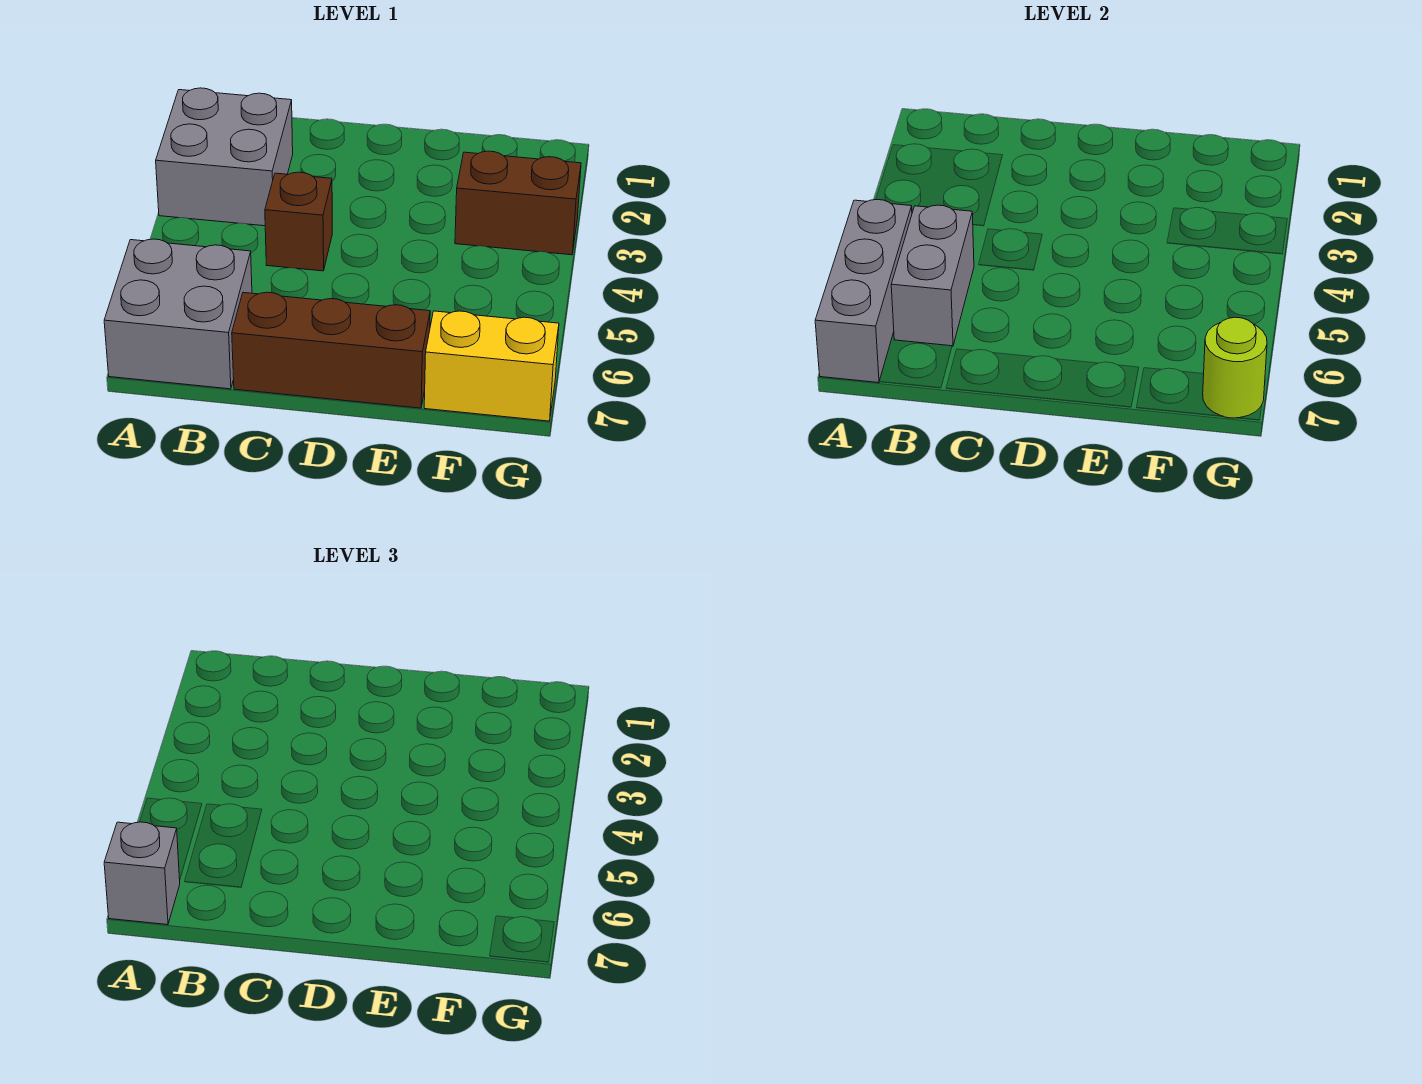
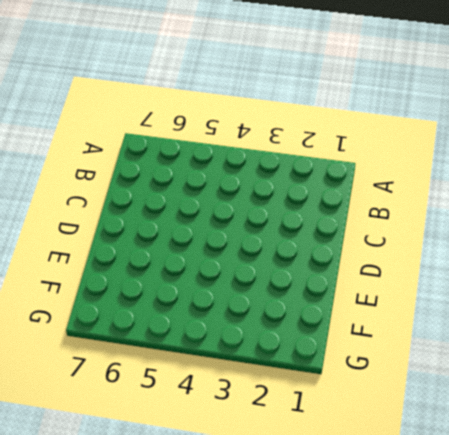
none -> grey brick A2:B3 level 1
none -> grey brick A6:B7 level 1

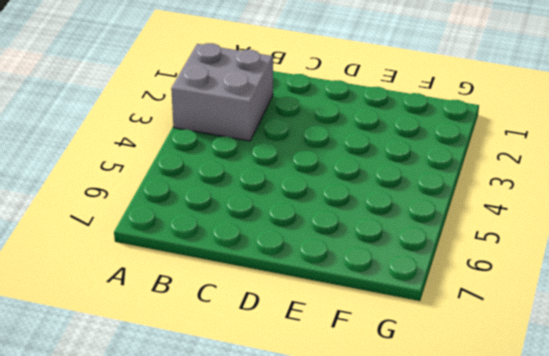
none -> grey brick A6:B7 level 1
none -> brown brick C4 level 1

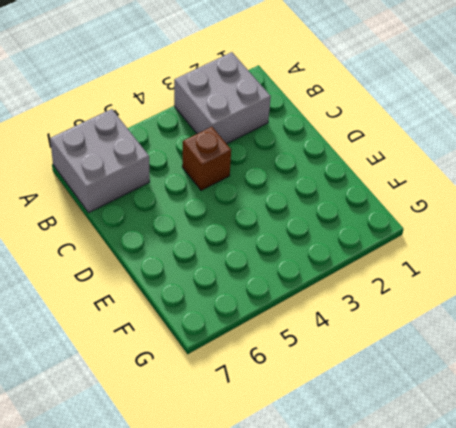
none -> brown brick C7:E7 level 1
none -> brown brick F3:G3 level 1

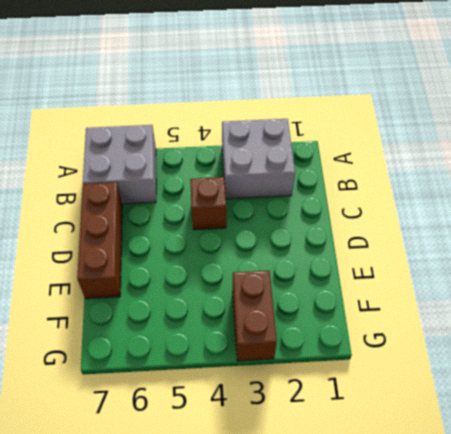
none -> yellow brick F7:G7 level 1
none -> grey brick A5:A7 level 2

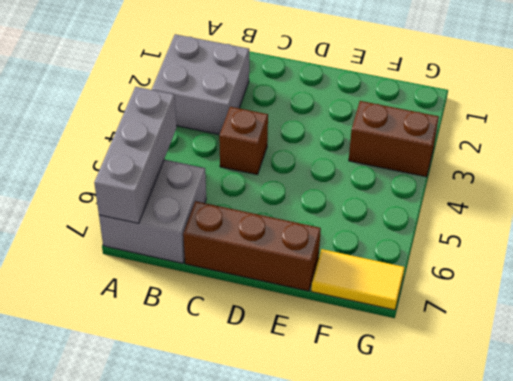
yellow tile F7:G7 level 1 -> yellow brick F7:G7 level 1
none -> grey brick B5:B6 level 2
none -> lime round brick G7 level 2

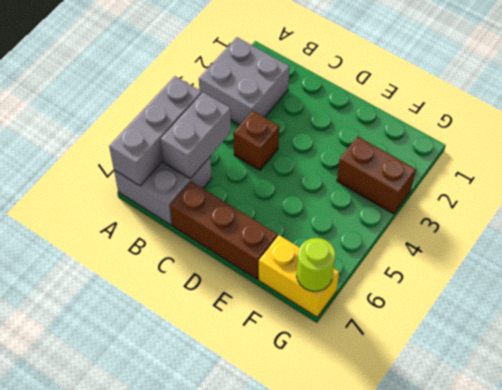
none -> grey brick A7 level 3

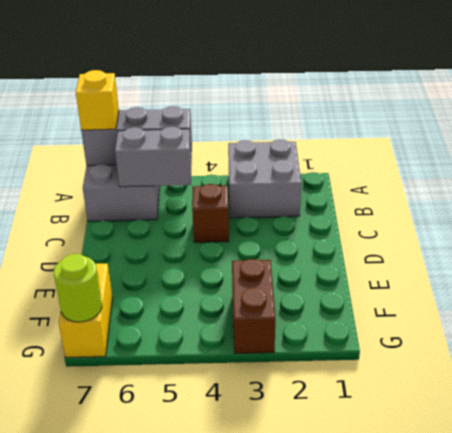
yellow brick A7 level 3 -> grey brick A7 level 3
none -> brown brick C7:E7 level 1

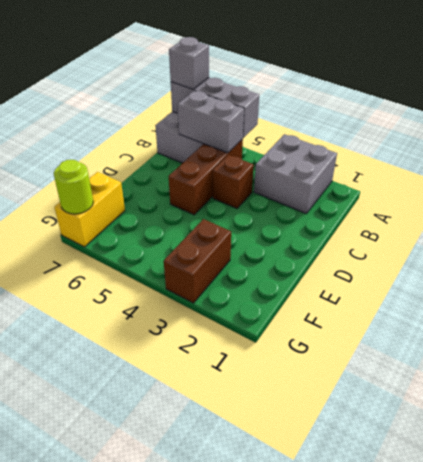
brown brick B5:D5 level 1 -> brown brick C7:E7 level 1

